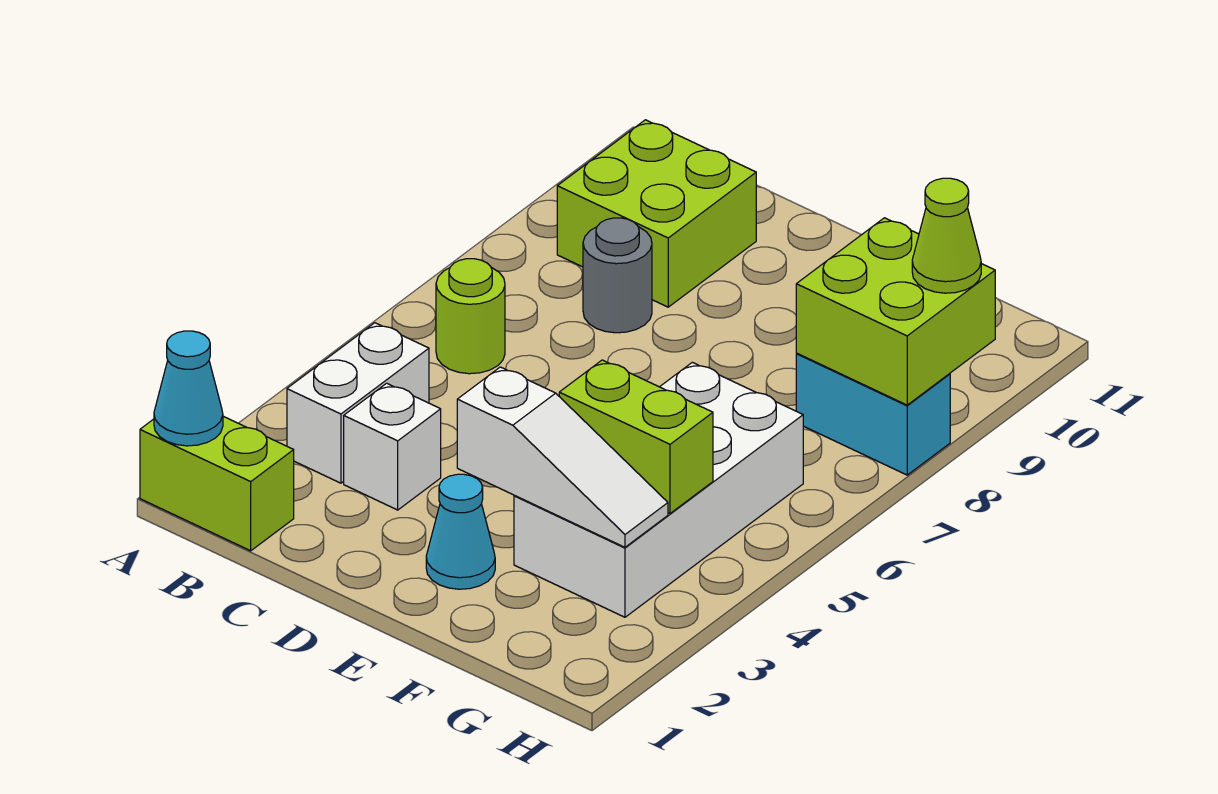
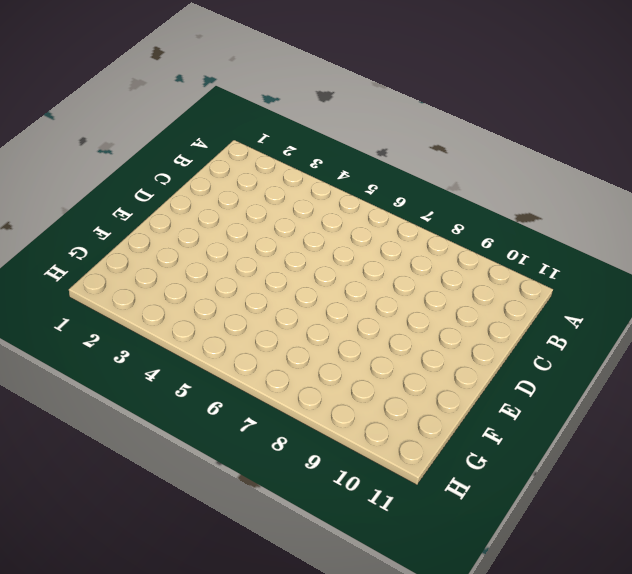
none -> lime brick A1:B1 level 1
none -> white brick B3:B4 level 1
none -> lime round brick B6 level 1

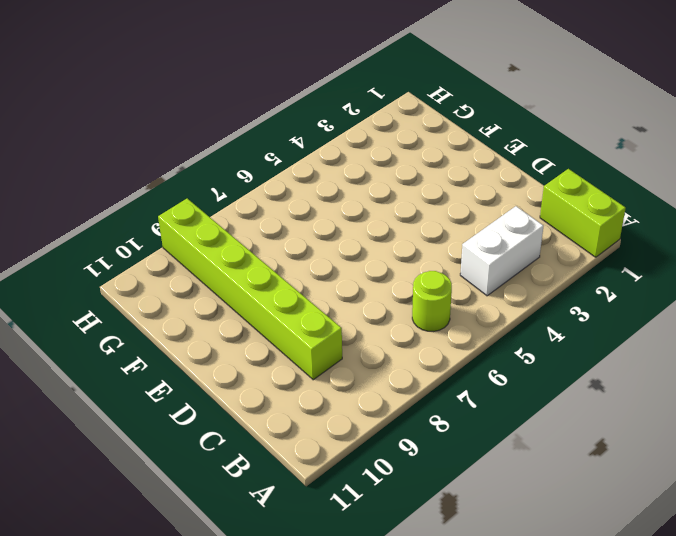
lime brick C9:H9 level 1 -> lime brick B9:C10 level 1
none -> white brick C3 level 1
none -> grey round brick C8 level 1
none -> cyan cone E2 level 1

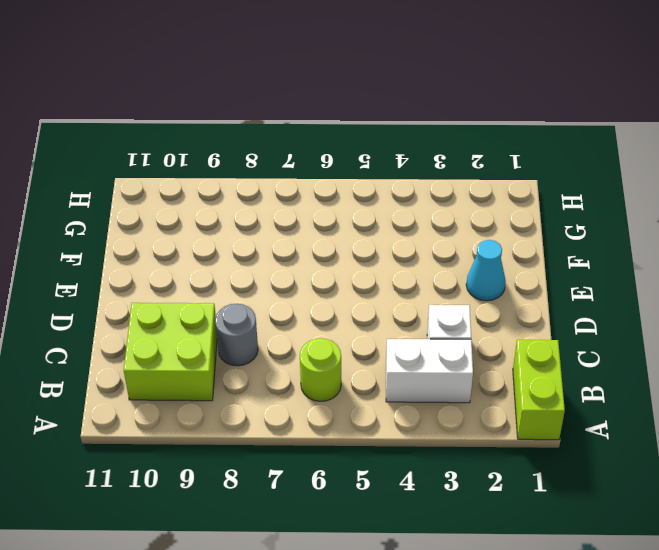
none -> white brick F3:G6 level 1
none -> cyan brick G8:H8 level 1
none -> cyan cone A1 level 2

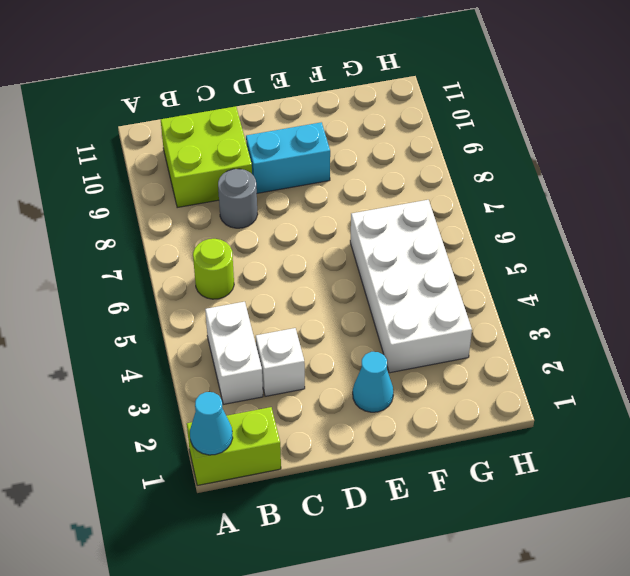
cyan brick D9:E9 level 1 -> cyan brick G8:H8 level 1
none -> white slope E3:G3 level 2 top E
none -> lime brick F4:G4 level 2
none -> lime brick G8:H9 level 2

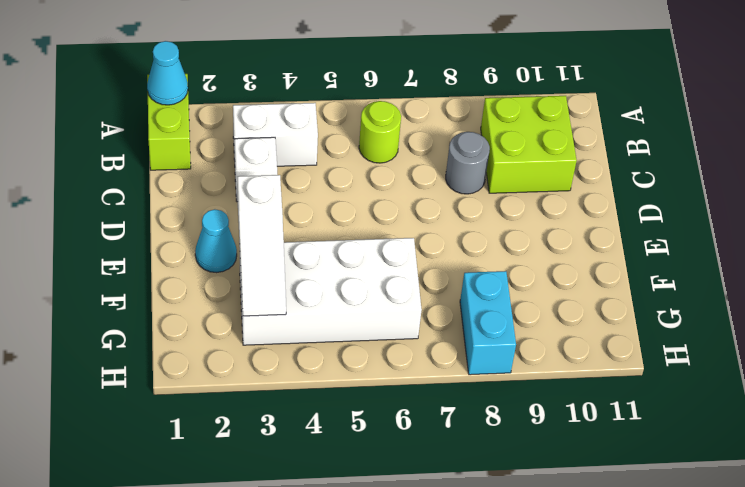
none -> lime brick F4:G4 level 2
none -> lime brick G8:H9 level 2
none -> lime cone H9 level 3

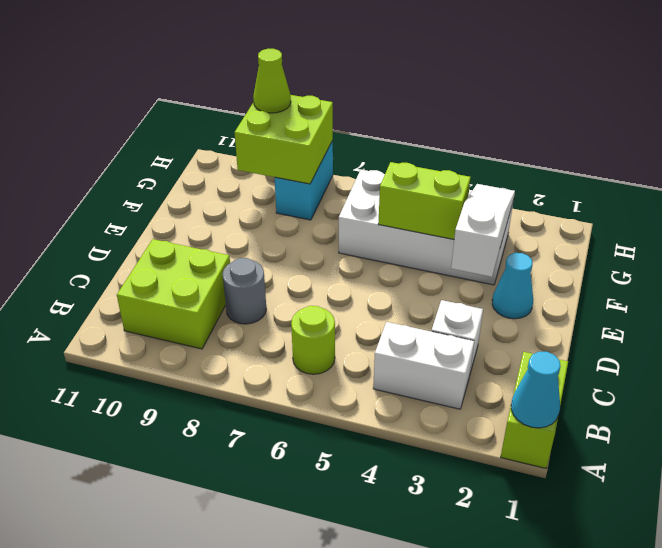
lime brick F4:F5 level 2 -> lime brick F4:G4 level 2

